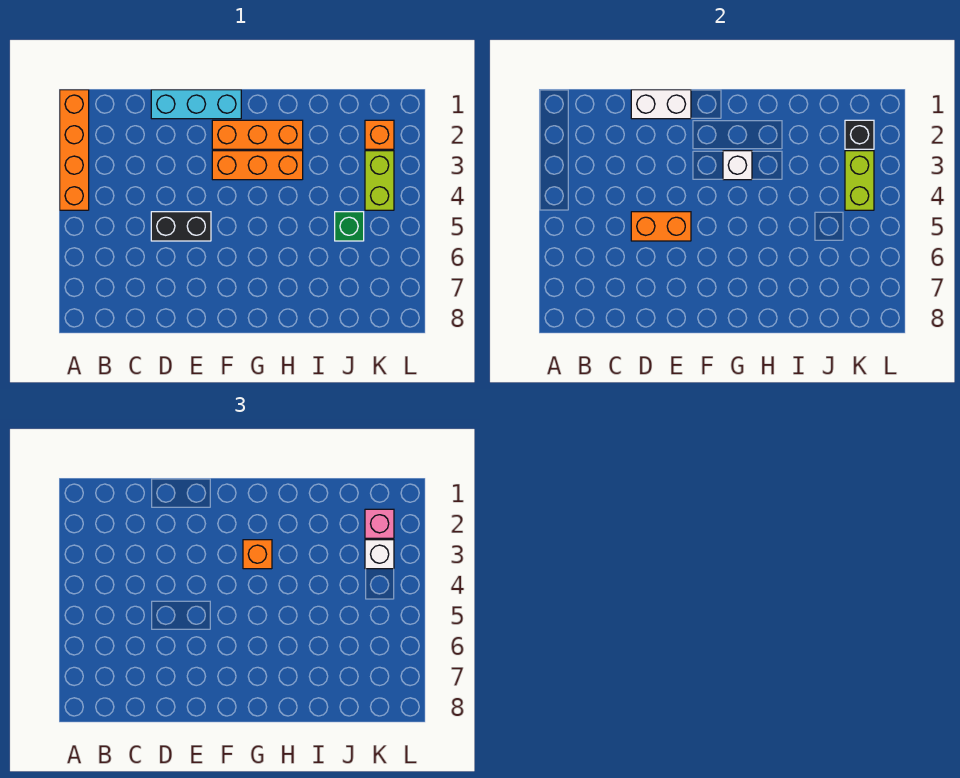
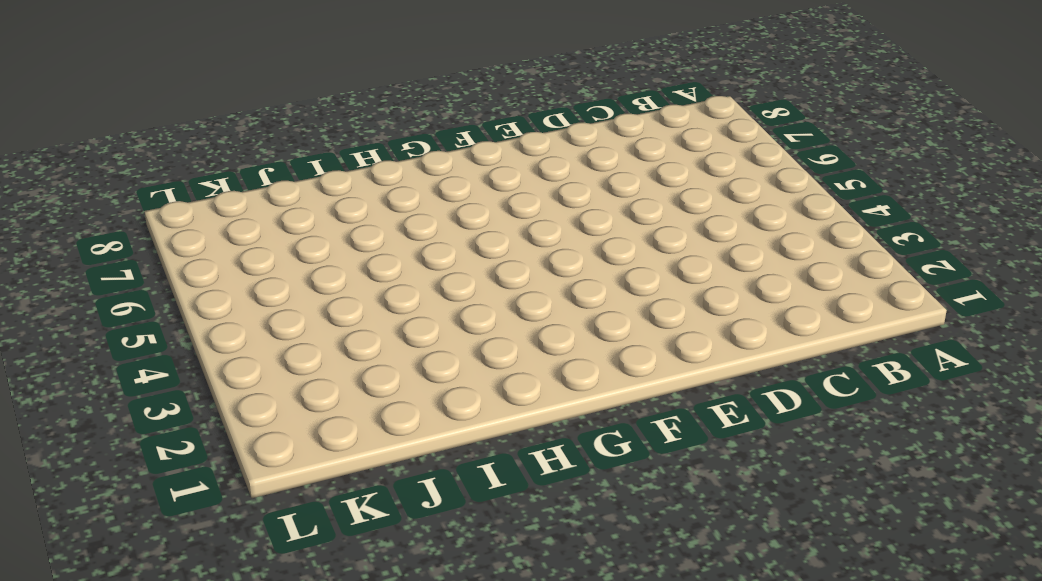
none -> orange brick A1:A4 level 1
none -> cyan brick D1:F1 level 1
none -> black brick D5:E5 level 1

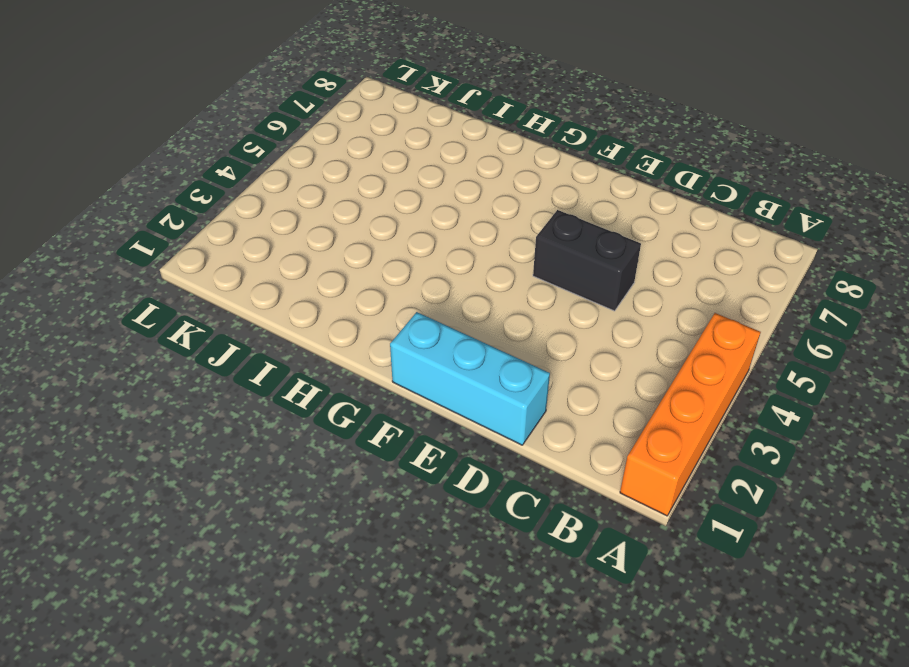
none -> orange brick F2:H2 level 1
none -> orange brick F3:H3 level 1
none -> green brick J5 level 1

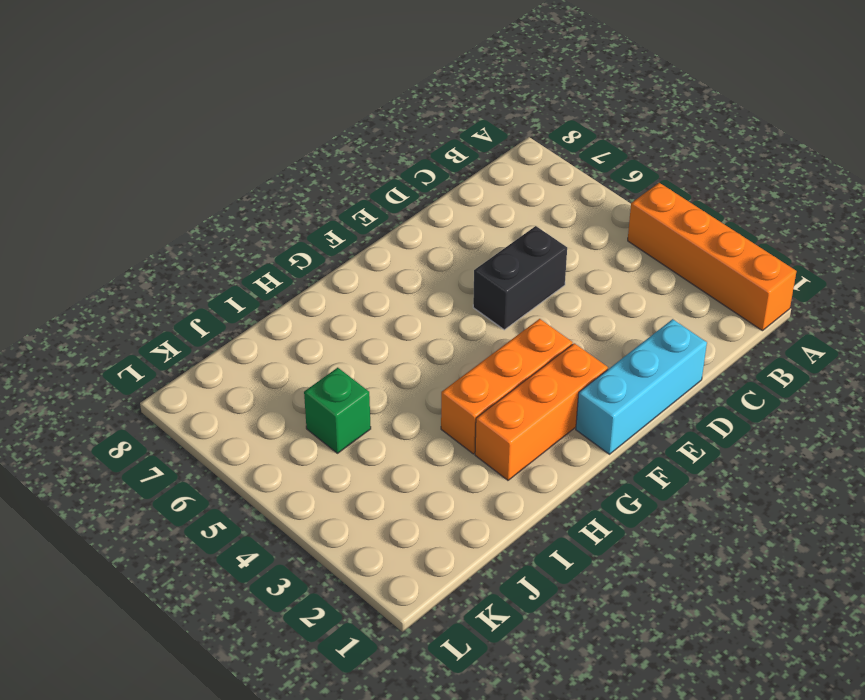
none -> orange brick K2 level 1
none -> lime brick K3:K4 level 1
none -> white brick D1:E1 level 2

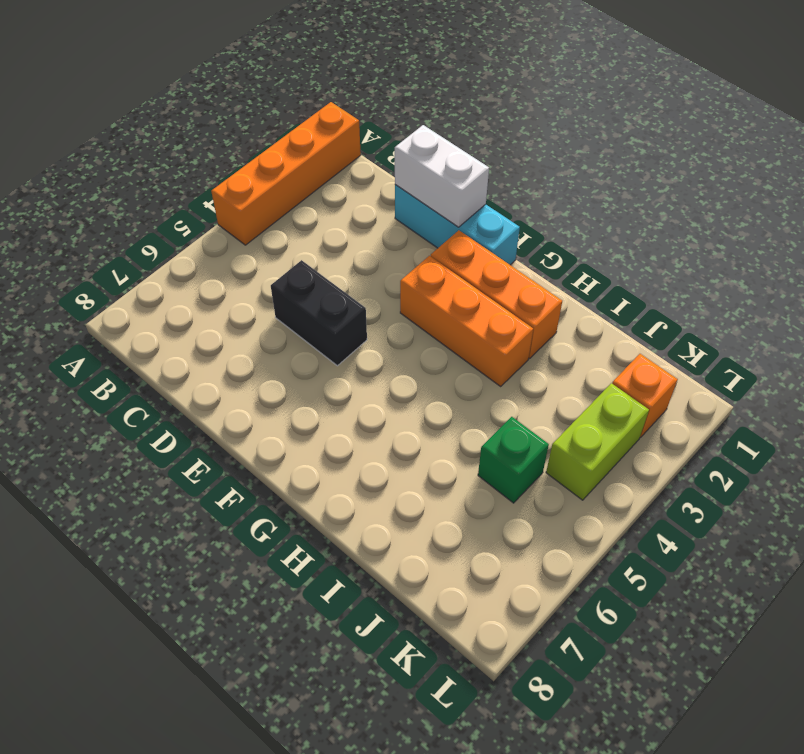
none -> orange brick D5:E5 level 2
none -> white brick G3 level 2
none -> black brick K2 level 2

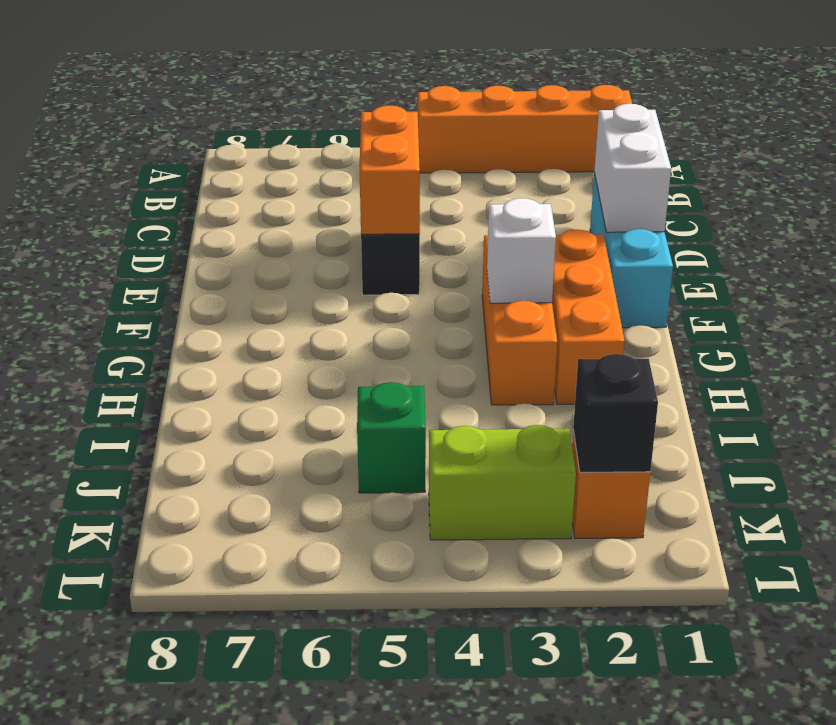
none -> lime brick K3:K4 level 2
none -> orange brick G3 level 3
none -> pink brick K2 level 3

